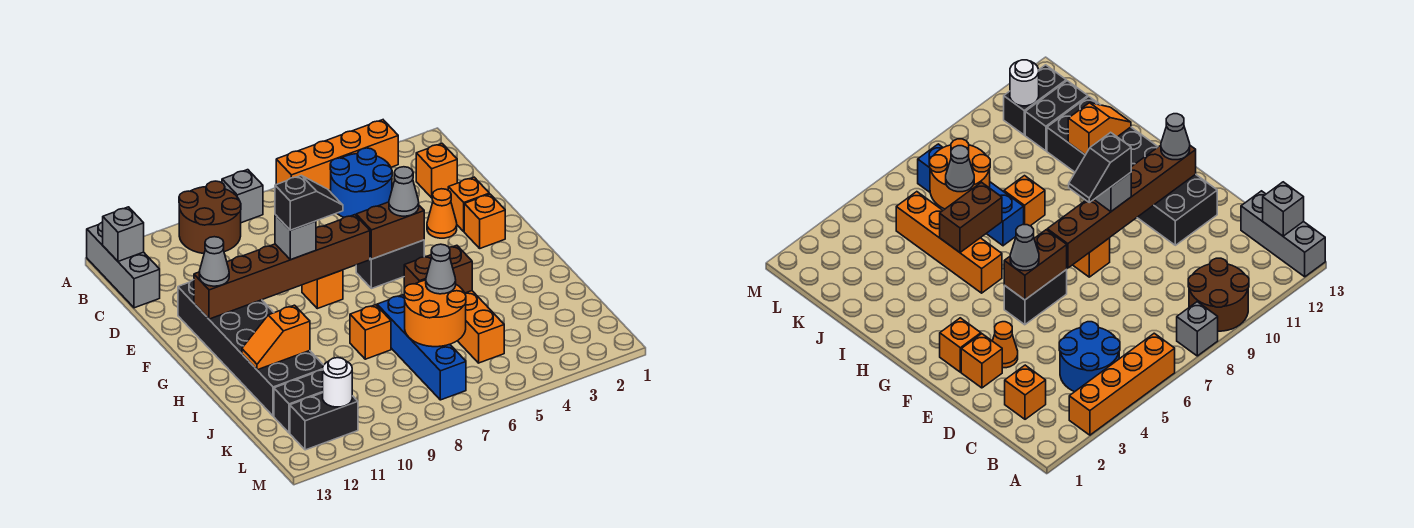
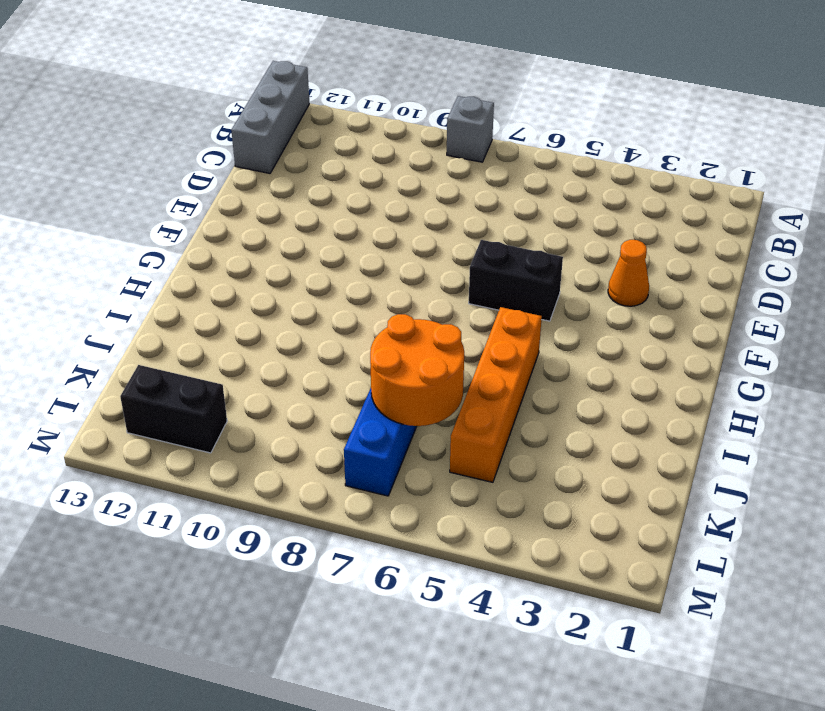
none -> orange brick A3:A6 level 1
none -> brown round brick A9:B10 level 1
none -> blue round brick B4:C5 level 1

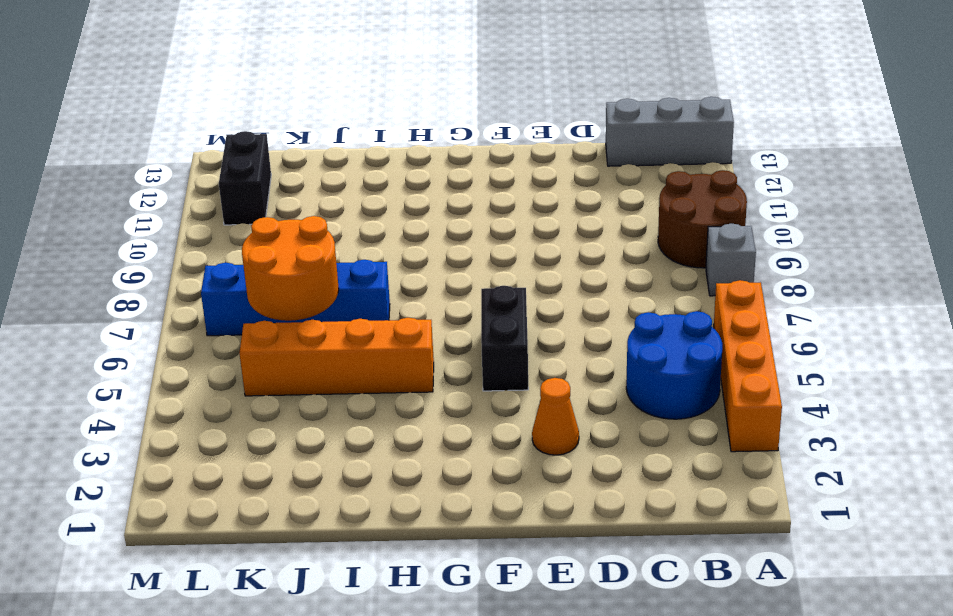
none -> orange brick C2 level 1
none -> orange brick E2 level 1
none -> black brick E11:J12 level 1

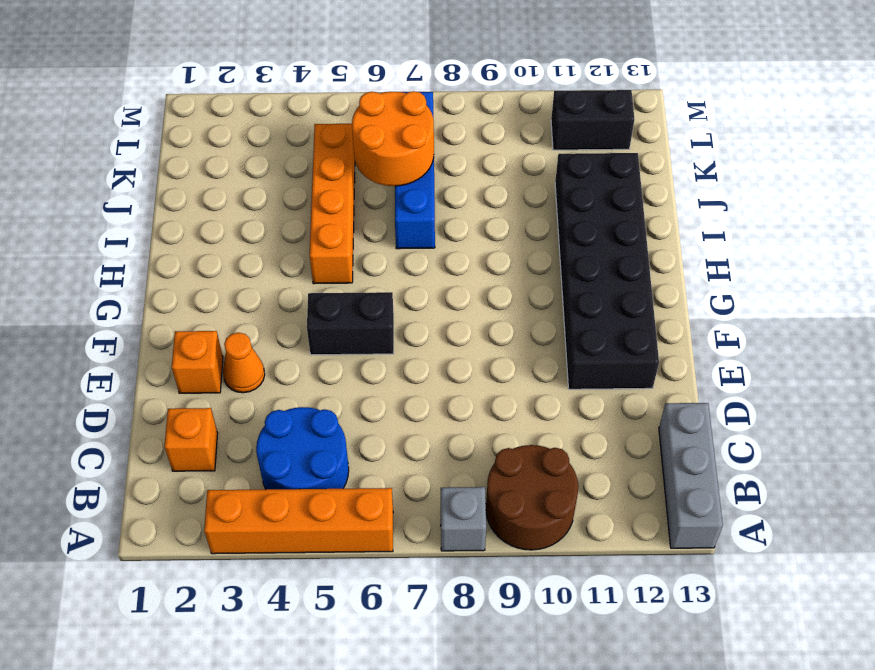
none -> orange brick F2 level 1
none -> orange brick F8 level 1
none -> orange brick I8 level 1

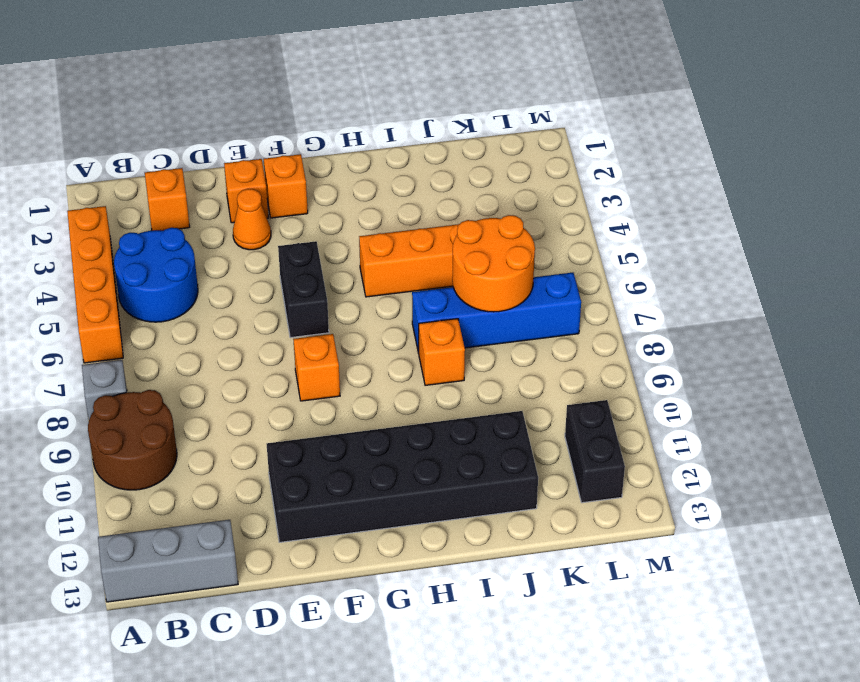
none -> black brick K11:K12 level 1
none -> grey brick B13 level 2
none -> brown brick F5:F6 level 2

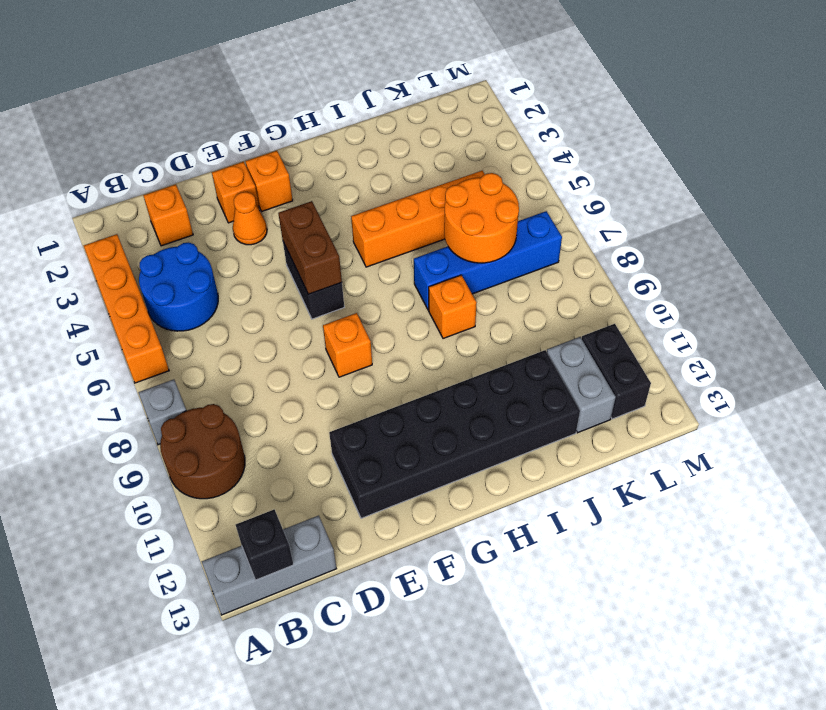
black brick B13 level 2 -> grey brick B13 level 2
grey brick K11:K12 level 1 -> black brick K11:K12 level 1
none -> brown brick F7:F12 level 2
none -> brown brick I5:I6 level 2
none -> orange slope I11:I12 level 2 top 11

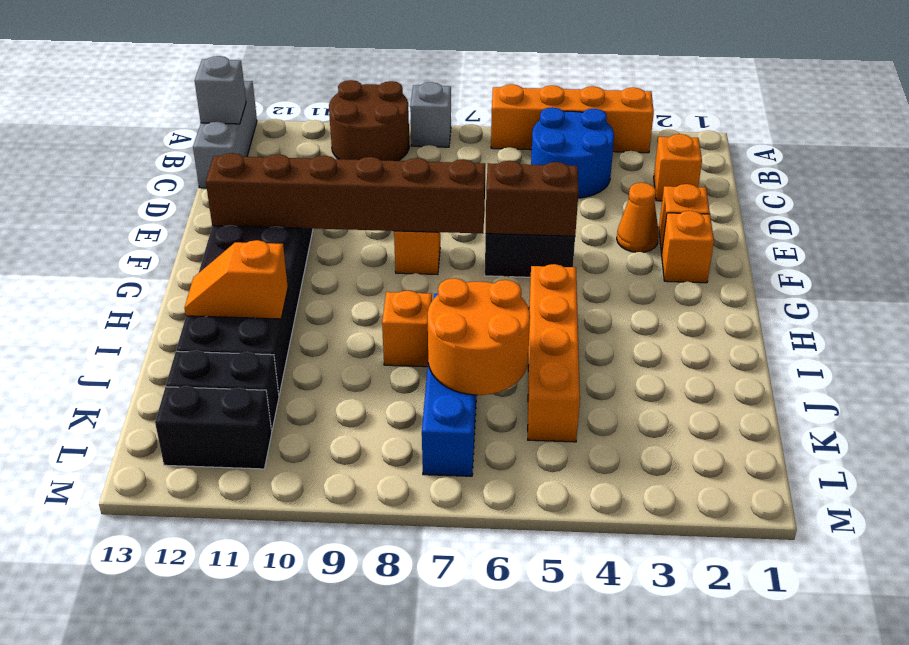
none -> brown brick I5:I6 level 2
none -> white round brick L11 level 2
none -> grey cone F5 level 3

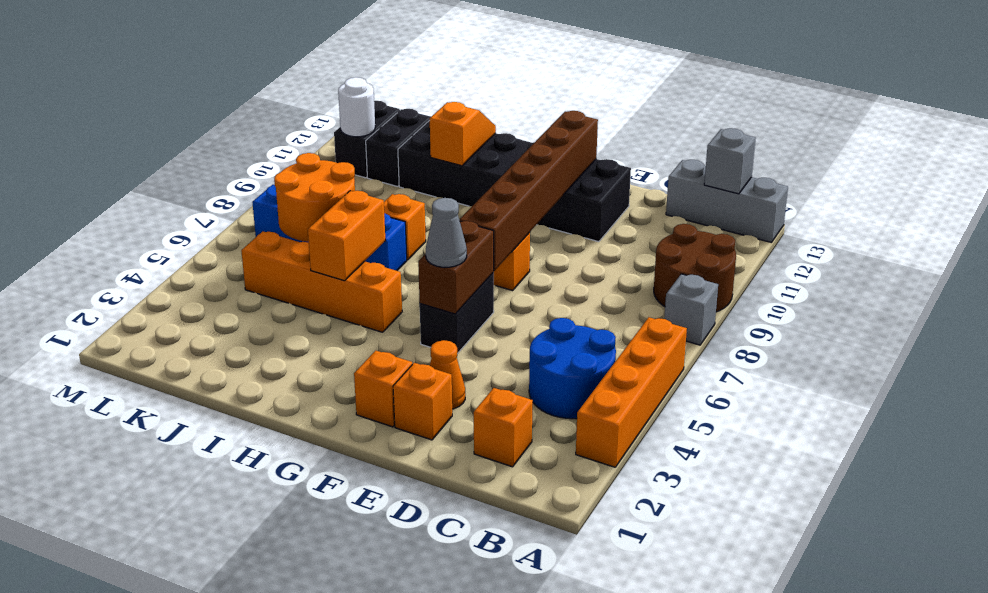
orange brick I5:I6 level 2 -> brown brick I5:I6 level 2
none -> grey brick F9 level 3
none -> grey cone F12 level 3
none -> grey cone J6 level 3

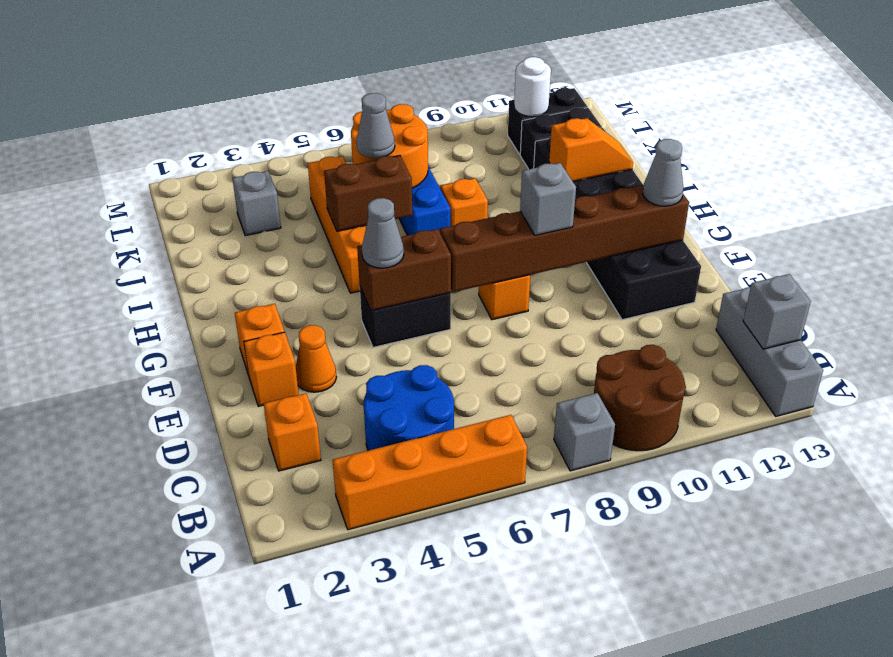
grey brick K3 level 1 -> none
none -> black slope F8:F9 level 4 top 9

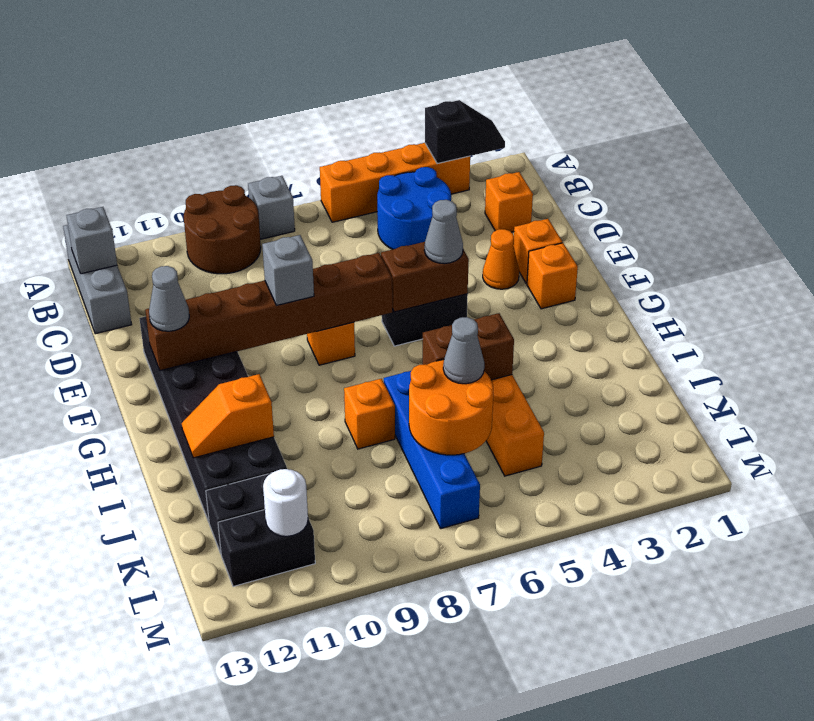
black slope A2:A3 level 2 top 3 -> black slope F8:F9 level 4 top 9

